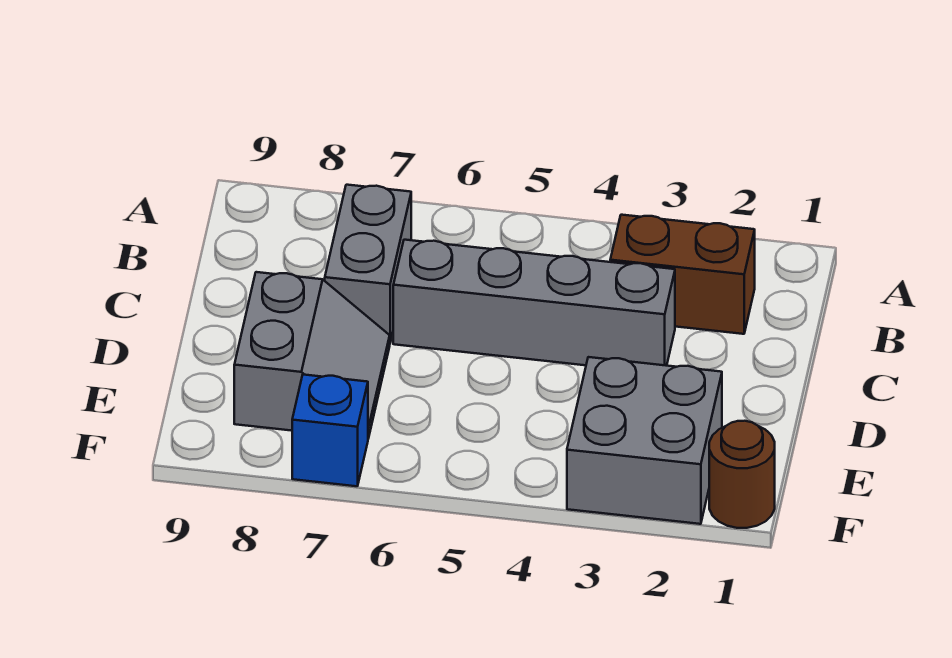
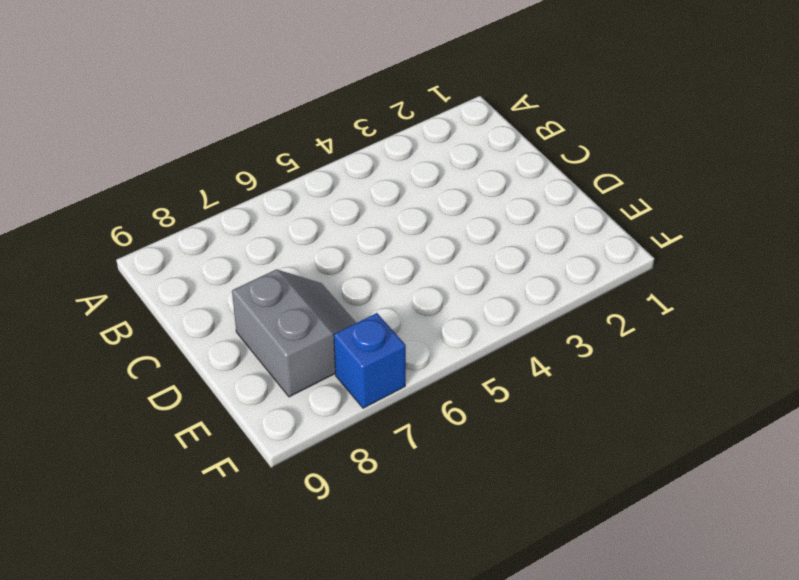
none -> brown brick B2:B3 level 1
none -> grey brick B7:C7 level 1

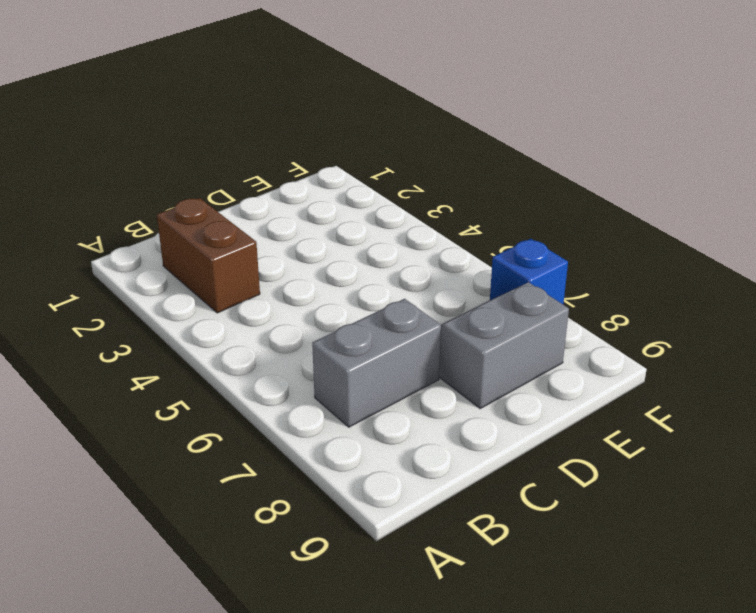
none -> grey brick C3:C6 level 1
none -> grey brick E2:F3 level 1

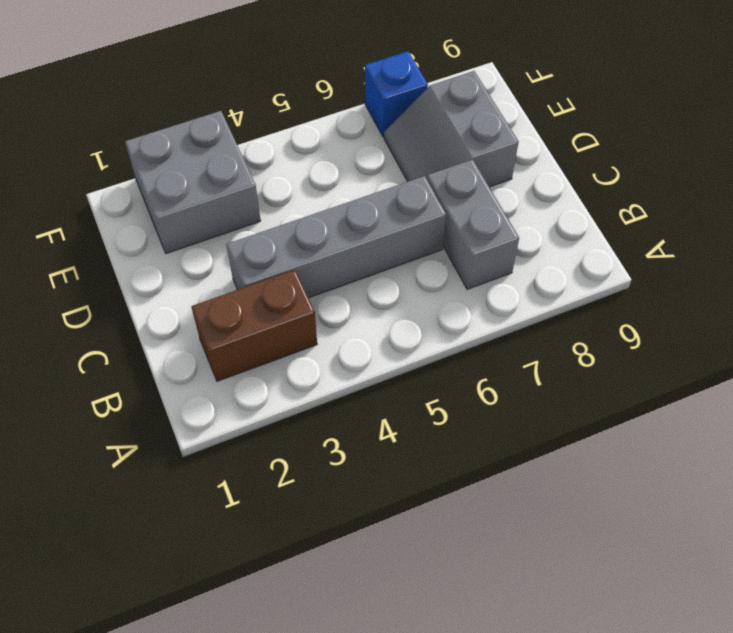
none -> brown round brick F1 level 1

